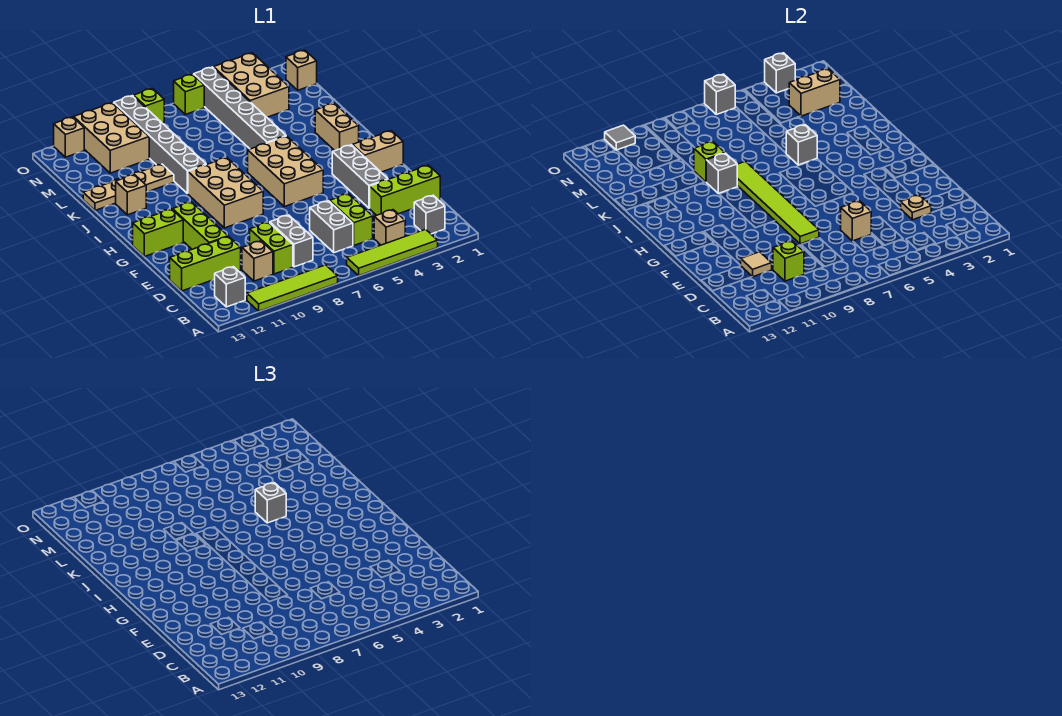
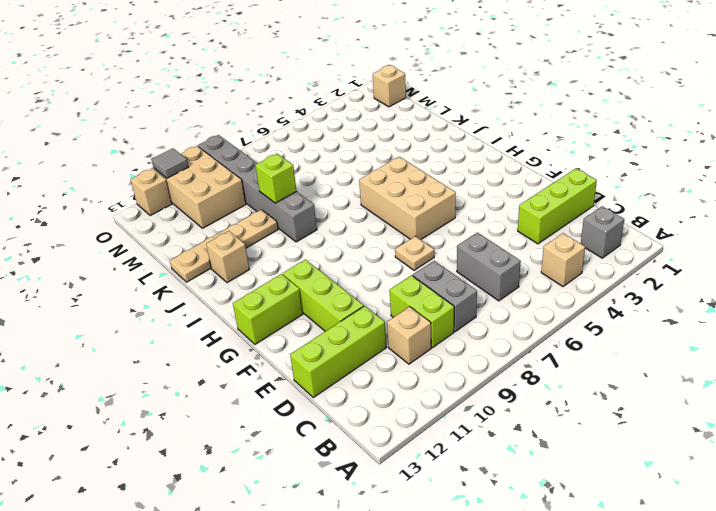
tan plate F7 level 1 -> tan plate D3 level 2
none -> lime tile A3:A6 level 1
none -> lime tile A8:A11 level 1
none -> grey brick B12 level 1
none -> lime brick C5:D5 level 1

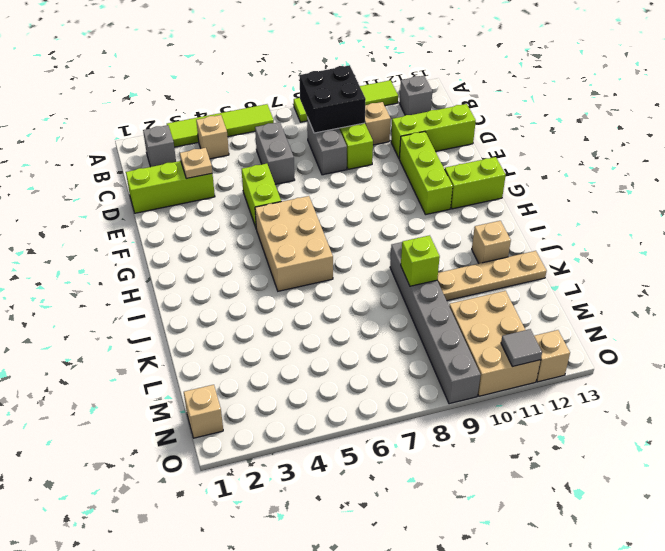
black brick B8:C9 level 2 -> none
lime brick E5:F5 level 1 -> lime brick C5:D5 level 1
none -> grey brick E3:G3 level 1
none -> tan brick G1:G2 level 1
none -> tan brick G8:I9 level 1
none -> tan brick I2:J2 level 1

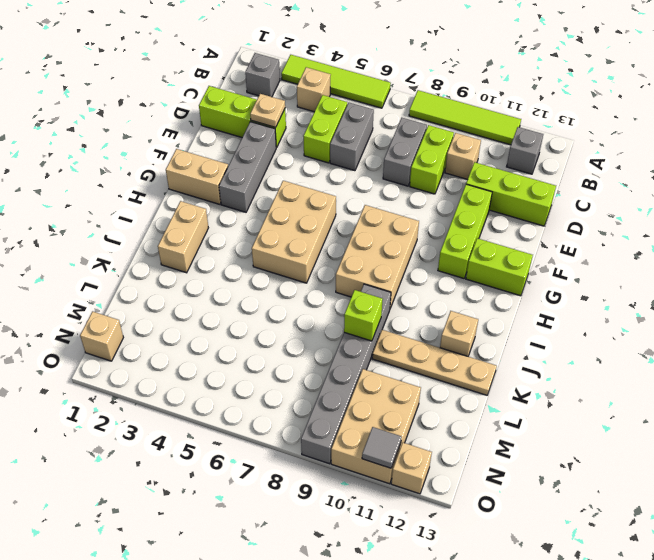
none -> grey brick J5:O5 level 1
none -> tan brick M3:O4 level 1
none -> lime brick O6 level 1
none -> lime brick O8 level 1

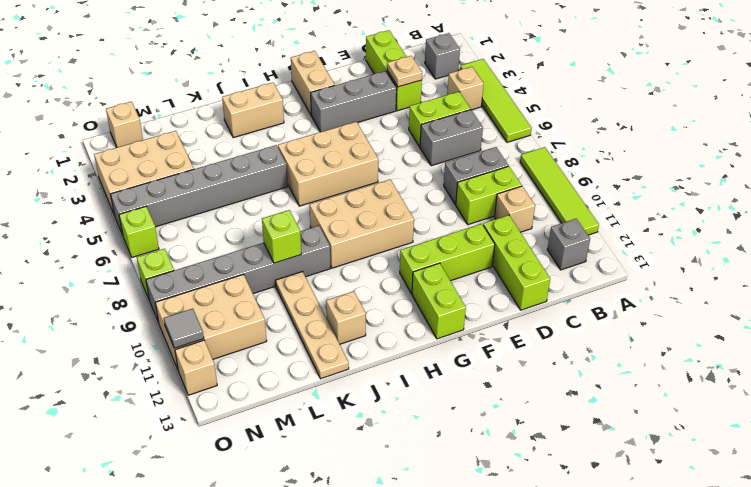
none -> lime brick C10 level 2
none -> tan brick D6 level 2
none -> tan tile D11 level 2
none -> lime tile E8:J8 level 2

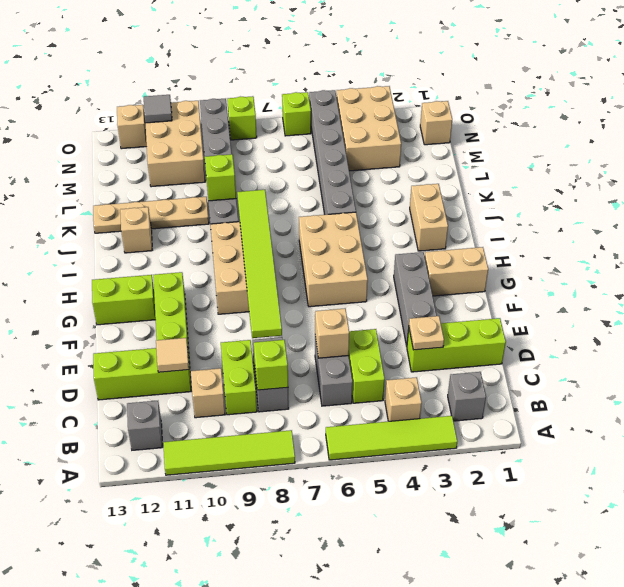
lime brick C8 level 2 -> lime brick C10 level 2
none -> grey brick J5 level 2
none -> grey brick J9 level 2
none -> tan brick M2:M3 level 2
none -> grey brick O3 level 2

